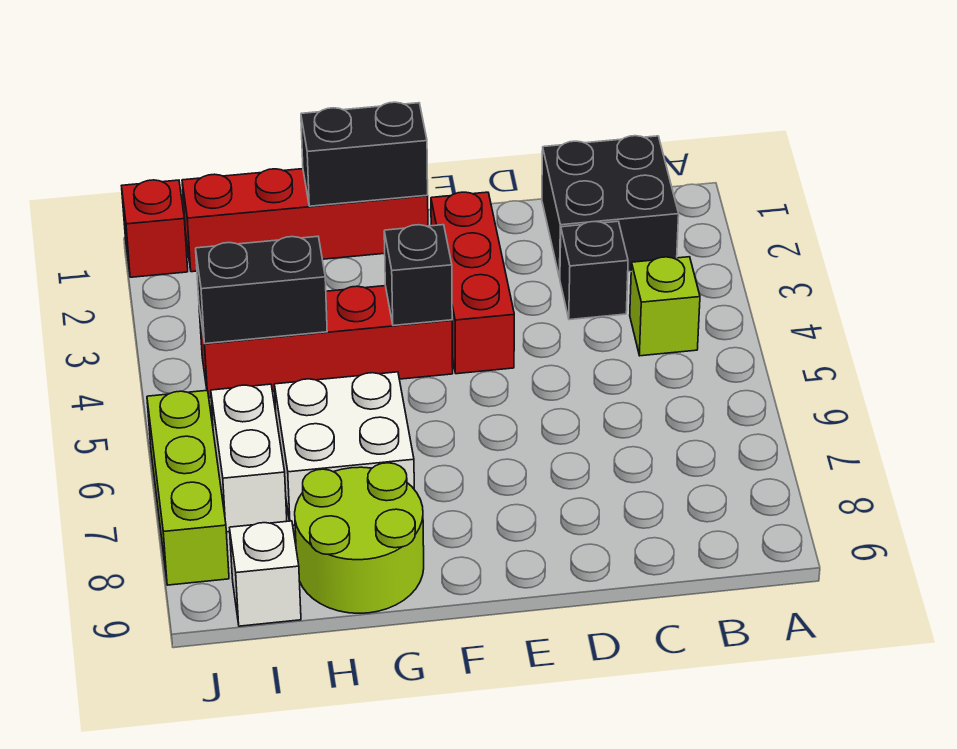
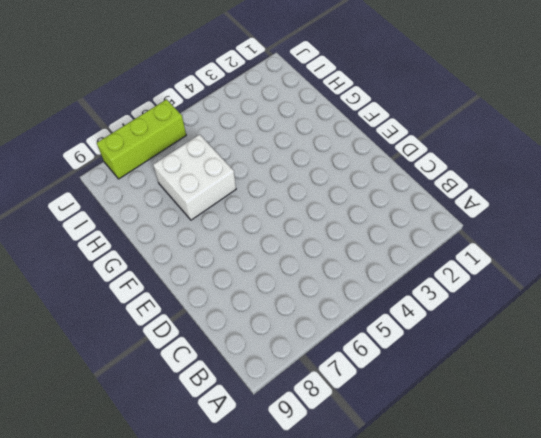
none -> black brick B1:C2 level 1
none -> lime brick B4 level 1
none -> black brick C3 level 1

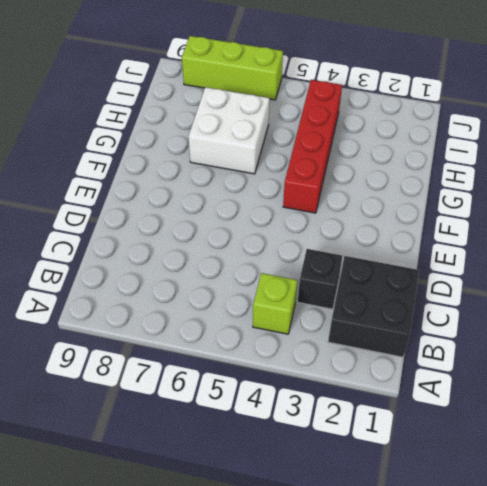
none -> red brick E2:E4 level 1
none -> red brick F1:I1 level 1
none -> lime round brick G8:H9 level 1

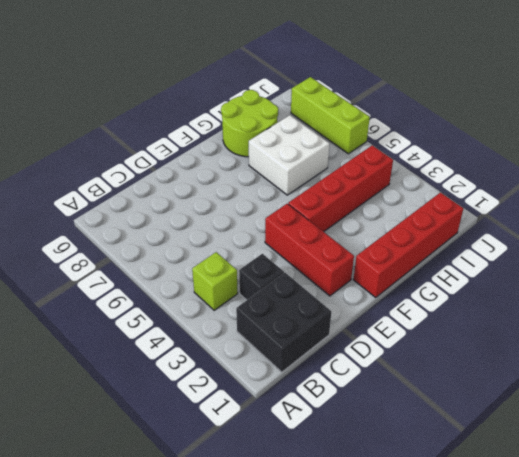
none -> white brick I6:I7 level 1
none -> white brick I9 level 1
none -> red brick J1 level 1

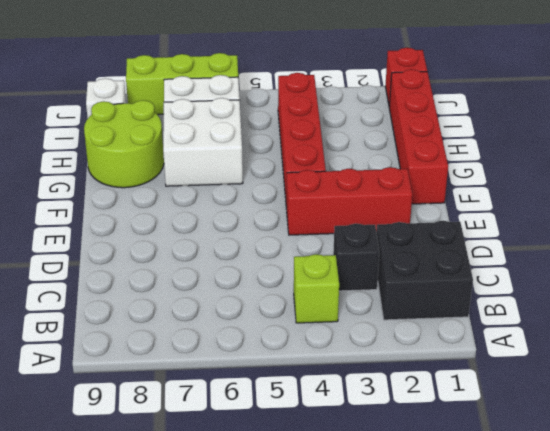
none -> black brick F1:G1 level 2
none -> black brick F4 level 2
none -> black brick H4:I4 level 2

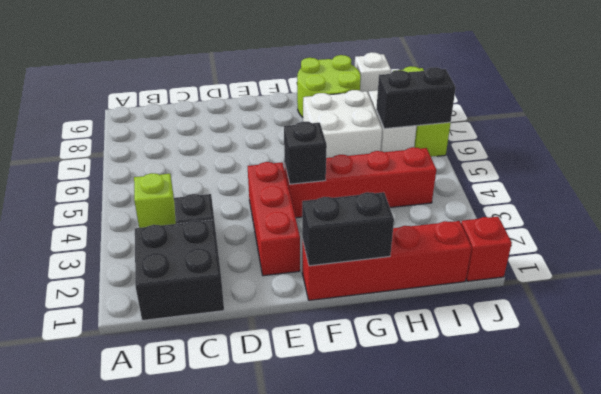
black brick I6:J6 level 2 -> black brick H4:I4 level 2

